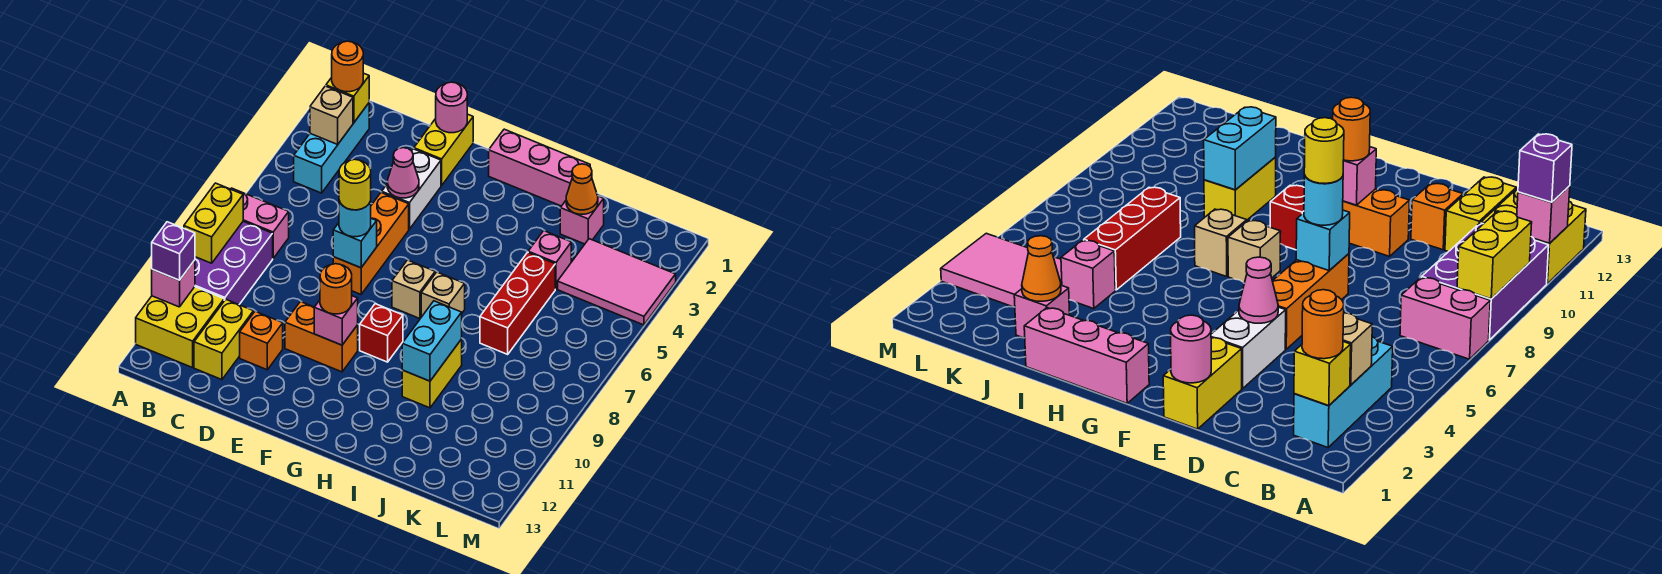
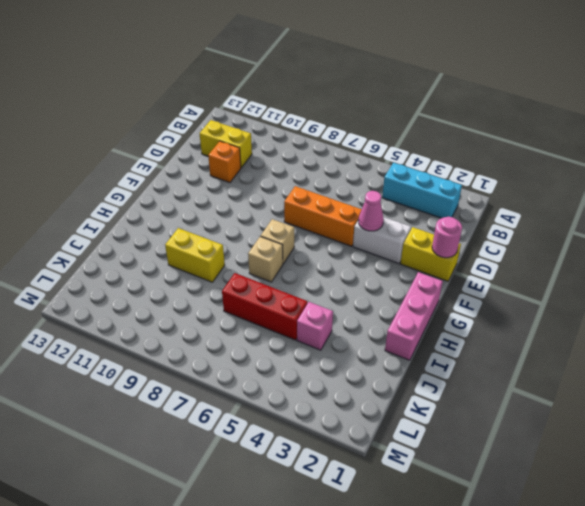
none -> pink brick A7:B7 level 1
none -> purple brick A8:B10 level 1
none -> yellow brick A11:B12 level 1
none -> orange brick E10:F10 level 1

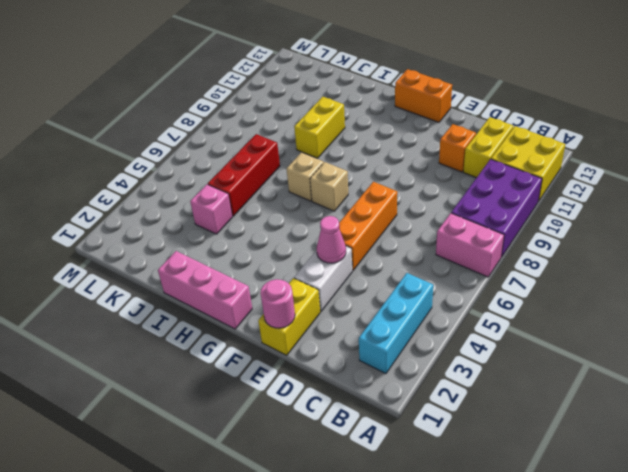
orange brick F13:G13 level 1 -> orange brick E10:F10 level 1
none -> red brick G9 level 1
none -> pink brick J2 level 1
none -> pink tile K3:M4 level 1
none -> yellow brick A8:A9 level 2

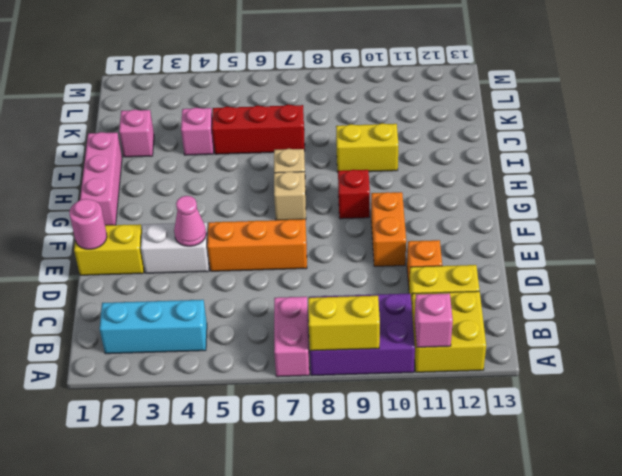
none -> pink tile K3:M4 level 1
none -> yellow brick B2 level 2
none -> tan brick B3 level 2
none -> cyan brick E7 level 2

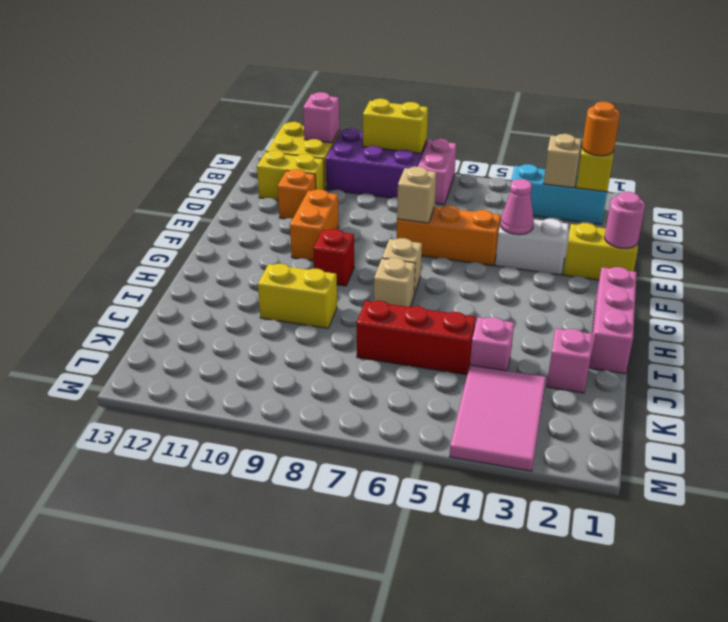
tan brick E7 level 2 -> cyan brick E7 level 2
none -> pink brick F10 level 2
none -> cyan brick I9:I10 level 2
none -> orange cone J2 level 2
none -> purple brick A11 level 3

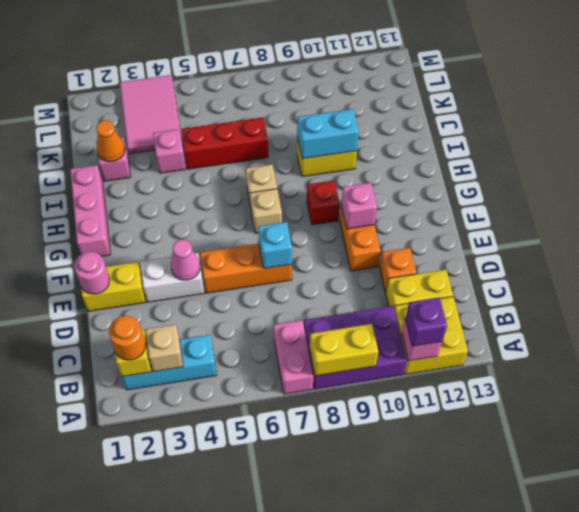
none -> cyan round brick E7 level 3
none -> orange round brick F10 level 3
none -> yellow round brick E7 level 4

